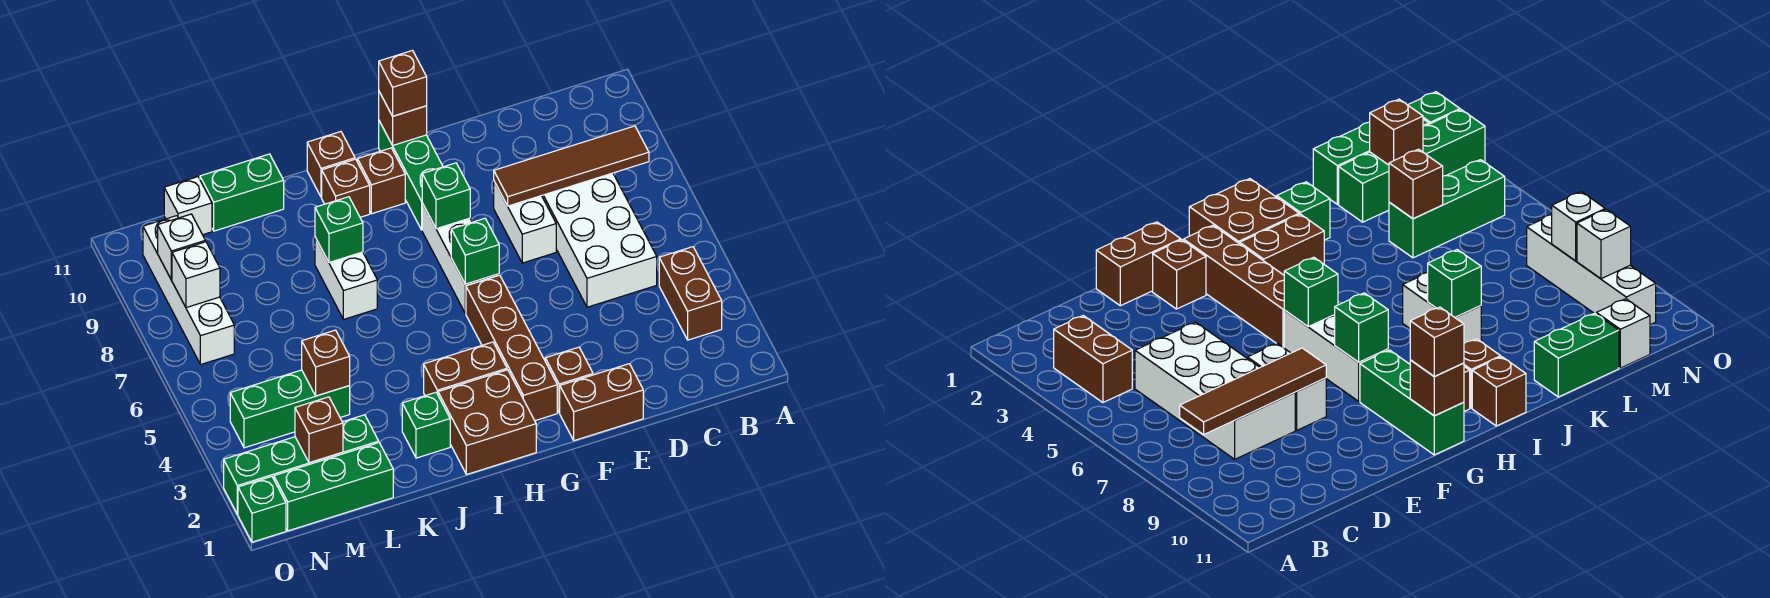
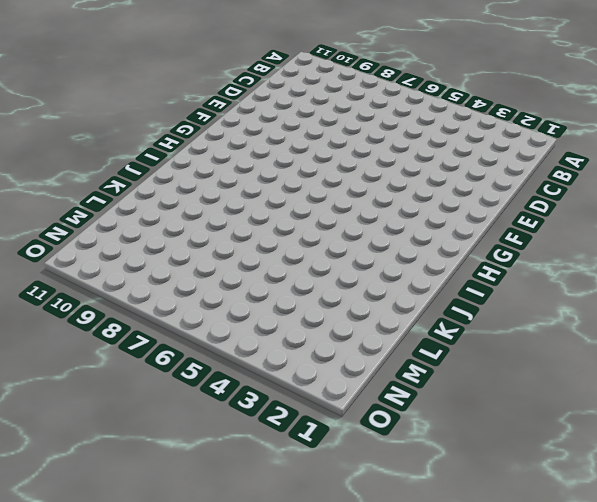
none -> brown brick B3:B4 level 1
none -> white brick C5:D8 level 1
none -> brown brick E1:F1 level 1
none -> white brick E7:E8 level 1

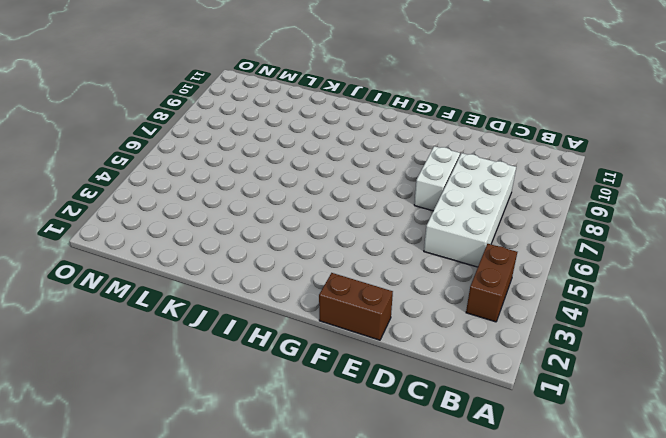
none -> brown brick F2 level 1
none -> brown brick G2:G5 level 1
none -> white brick G6:G8 level 1
none -> green brick G9:G11 level 1

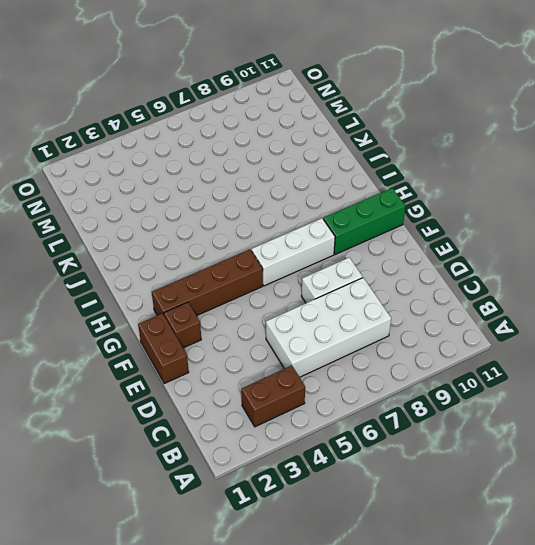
none -> brown brick H1:I2 level 1
none -> brown brick H3:I3 level 1
none -> brown brick H10 level 1
none -> brown brick I10 level 1

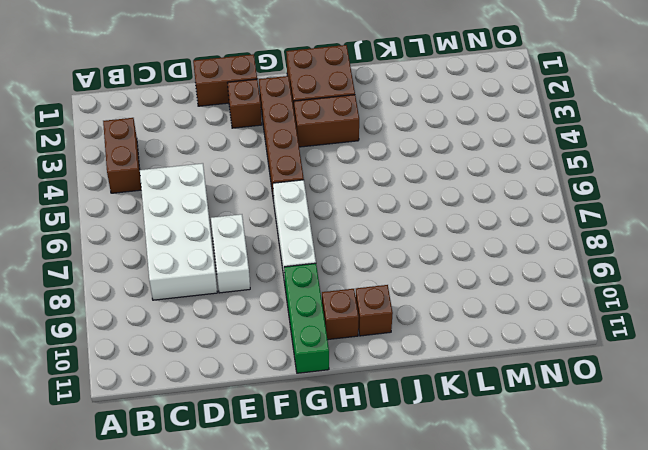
none -> brown brick I11 level 1
none -> green brick J2 level 1
none -> white brick J7:J8 level 1
none -> green brick K11:L11 level 1

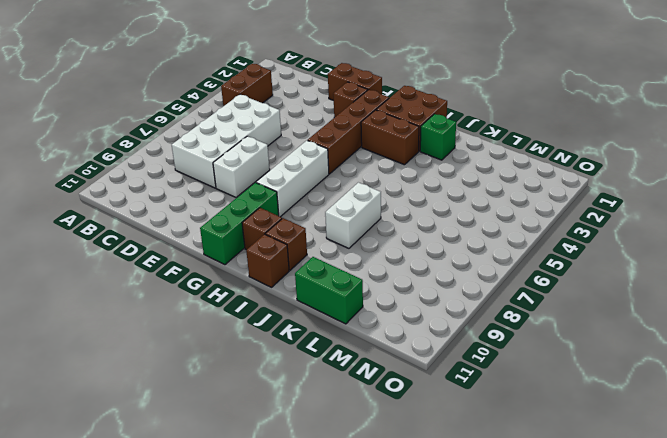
none -> green brick L1:N1 level 1
none -> green brick L2:O2 level 1
none -> green brick L4:N4 level 1
none -> white brick M11 level 1

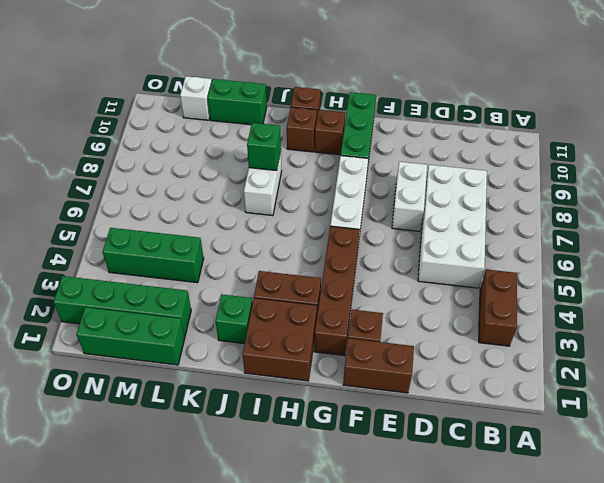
none -> white brick N7:N10 level 1
none -> green brick O1 level 1
none -> brown tile B8:E8 level 2
none -> green brick G6 level 2

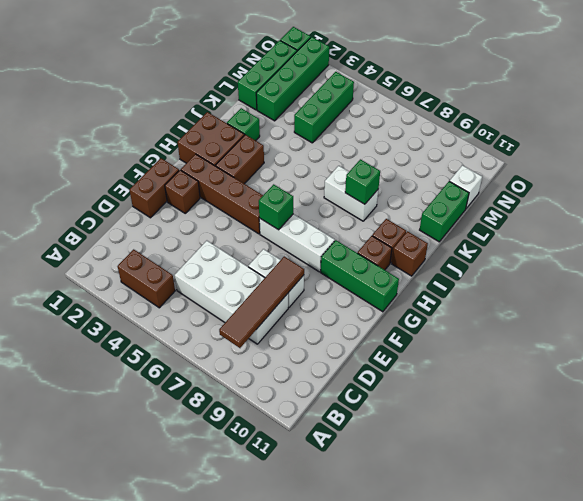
none -> white brick N7:N10 level 1
none -> green brick G8 level 2
none -> brown brick G11 level 2
none -> brown brick L4 level 2

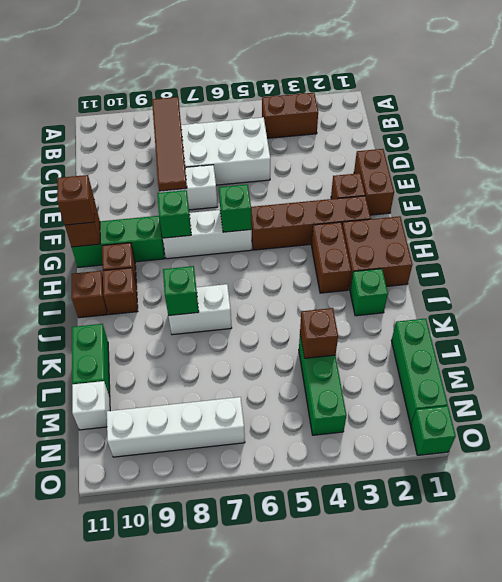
none -> green brick L2:O2 level 1
none -> brown brick M2 level 2
none -> white brick N8 level 2
none -> white brick N9 level 2

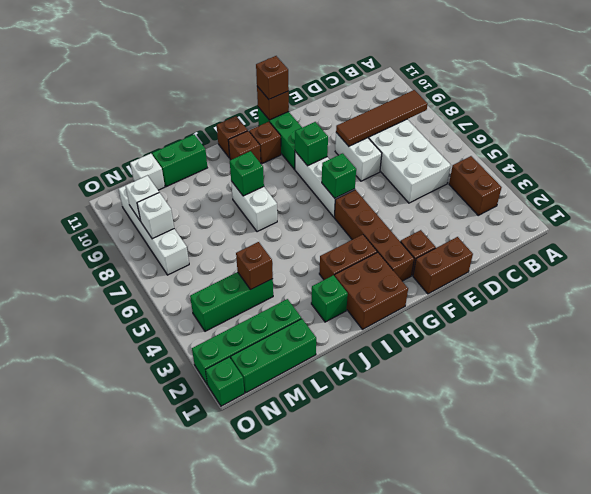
none -> brown brick M2 level 2

